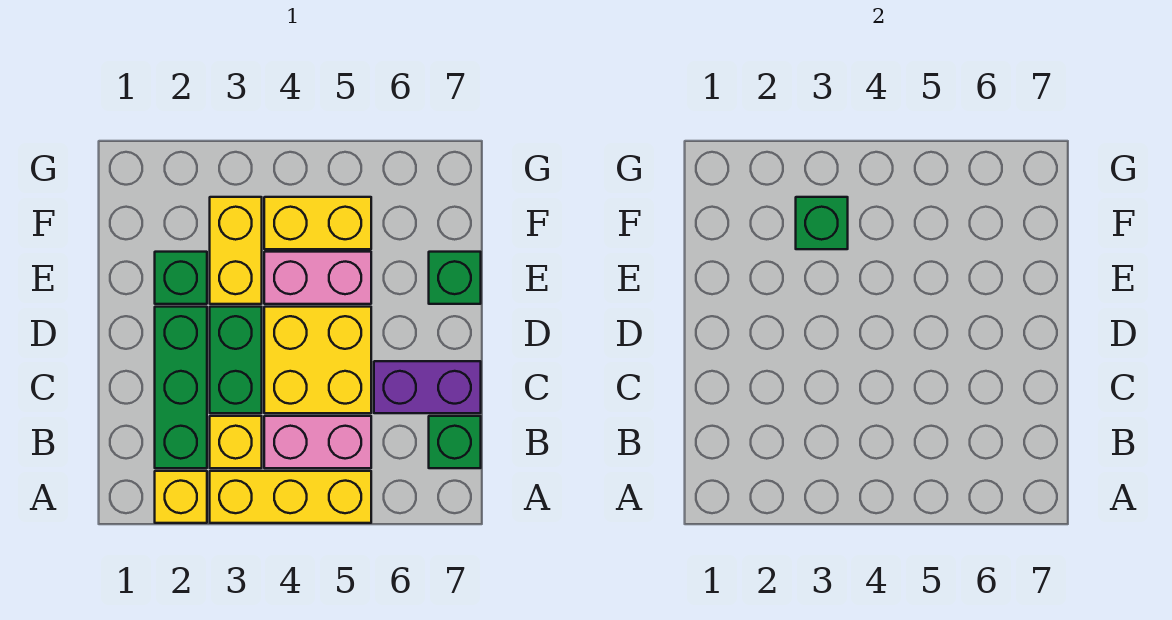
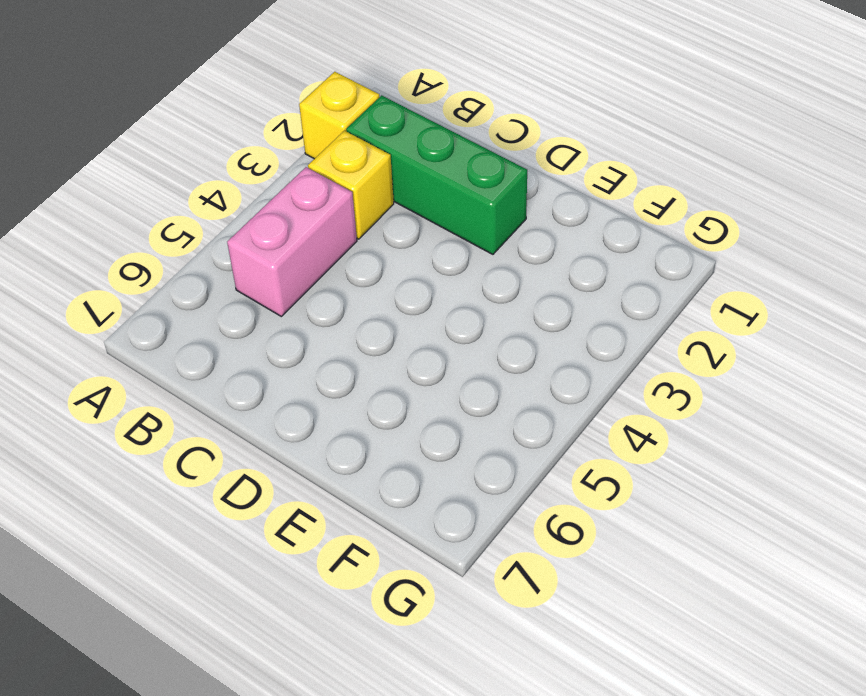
none -> yellow brick A3:A5 level 1
none -> green brick B7 level 1
none -> green brick C3:D3 level 1

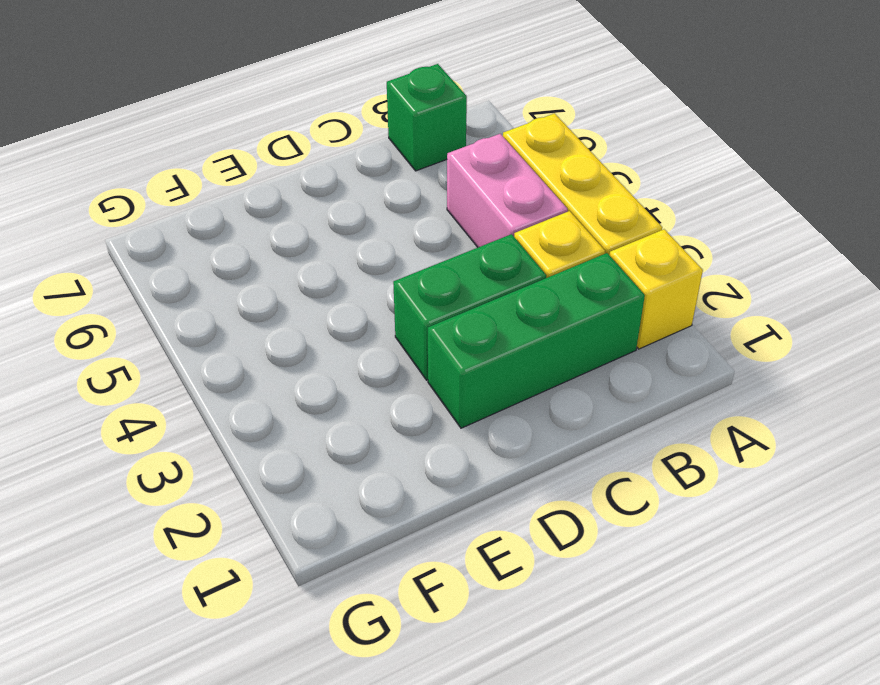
none -> yellow brick C4:D5 level 1
none -> purple brick C6:C7 level 1
none -> green brick E2 level 1

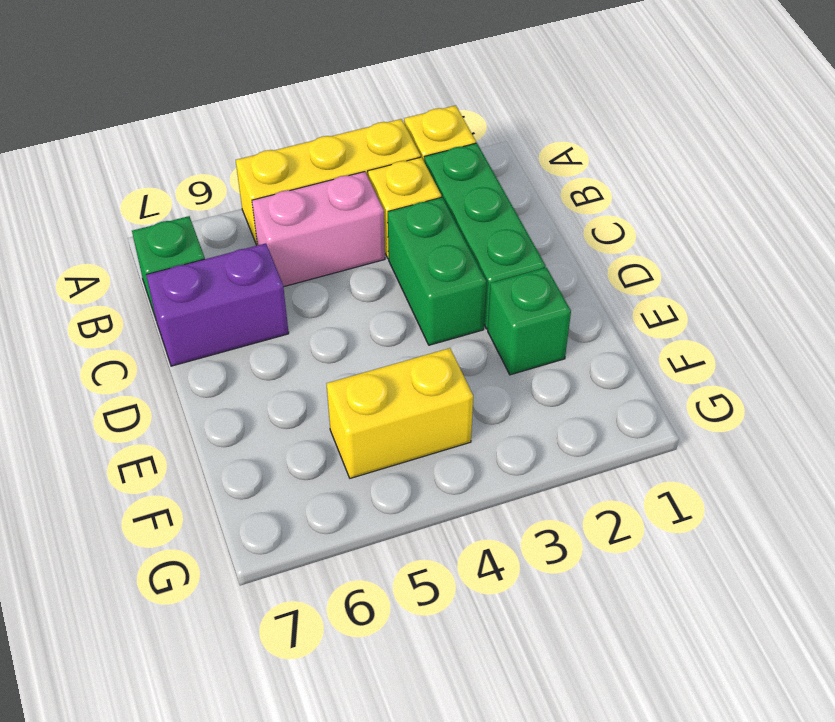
none -> yellow brick C4:D5 level 1
none -> yellow brick E3:F3 level 1
none -> pink brick E4:E5 level 1

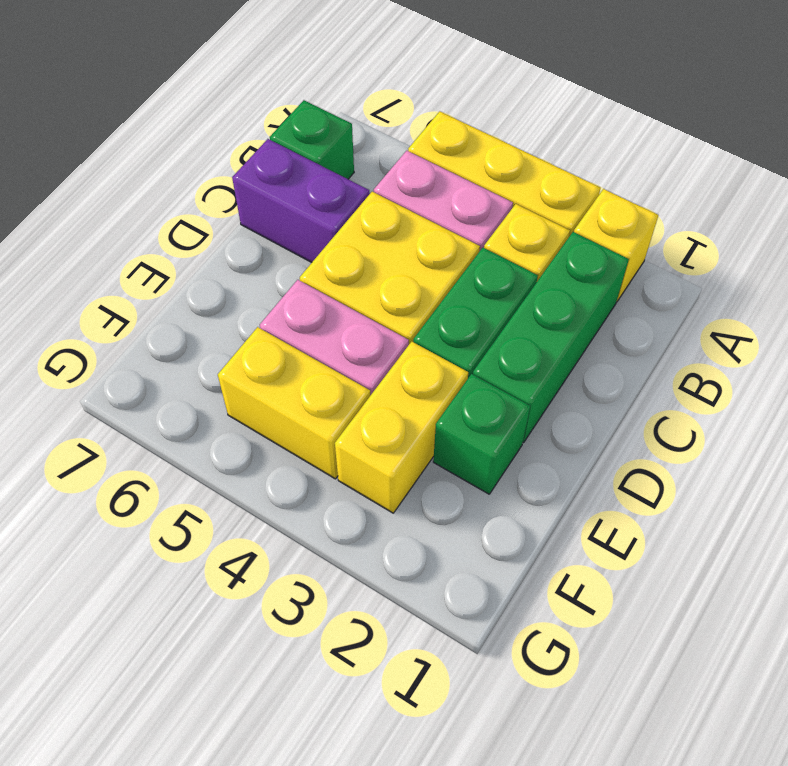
none -> green brick E7 level 1
none -> green brick F3 level 2

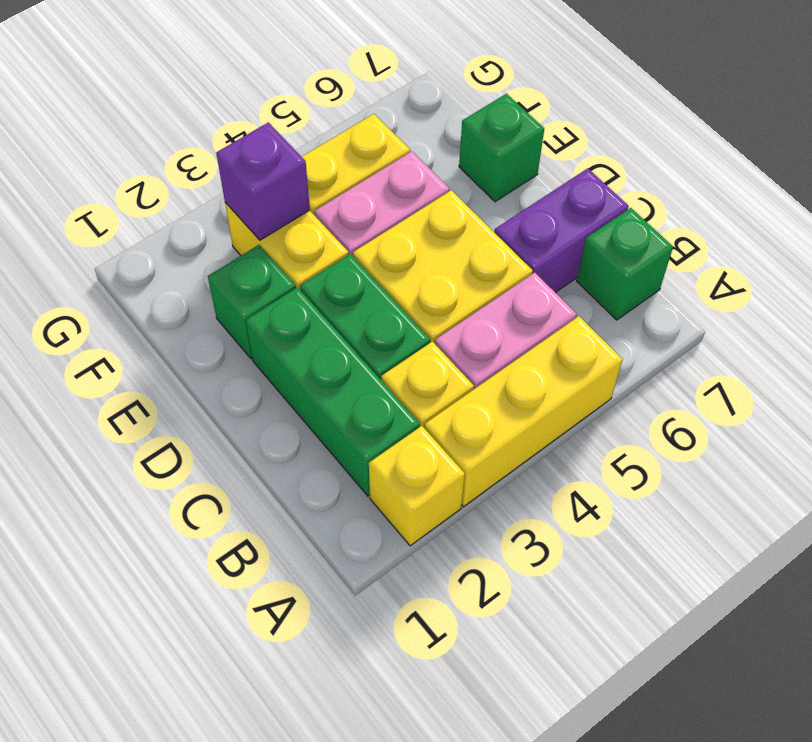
purple brick F3 level 2 -> green brick F3 level 2

